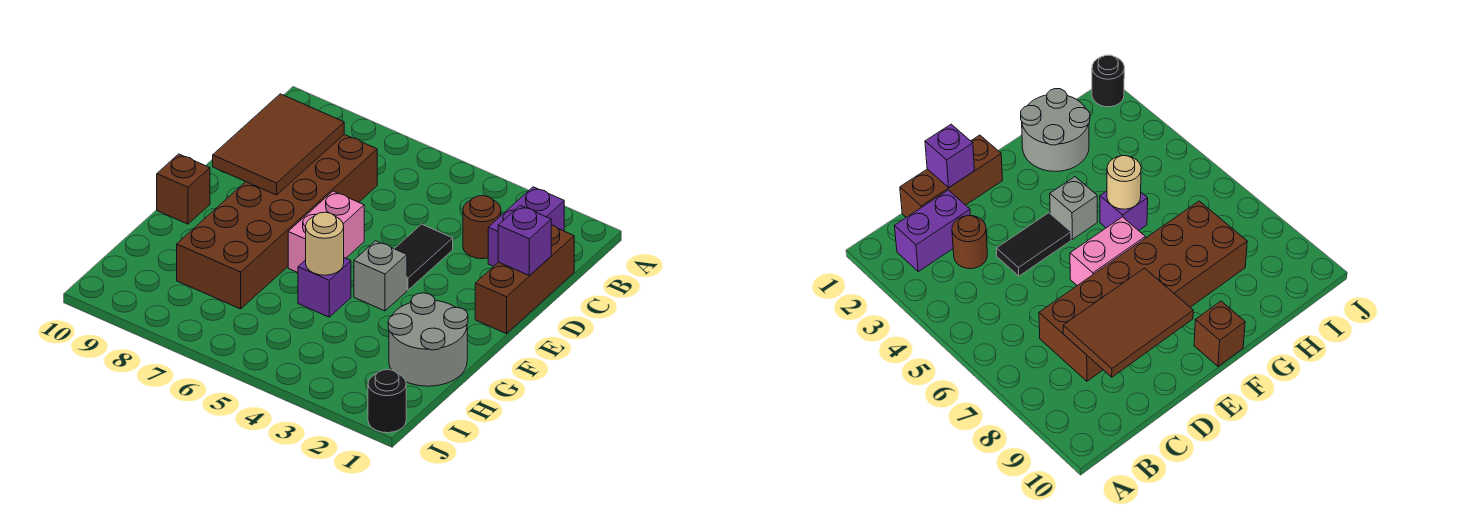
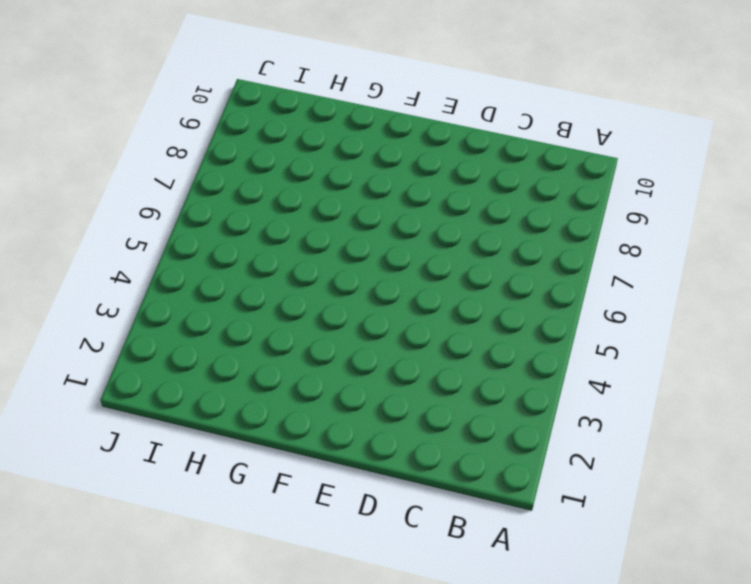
none -> purple brick B2:C2 level 1
none -> brown brick C1:E1 level 1
none -> brown round brick C3 level 1

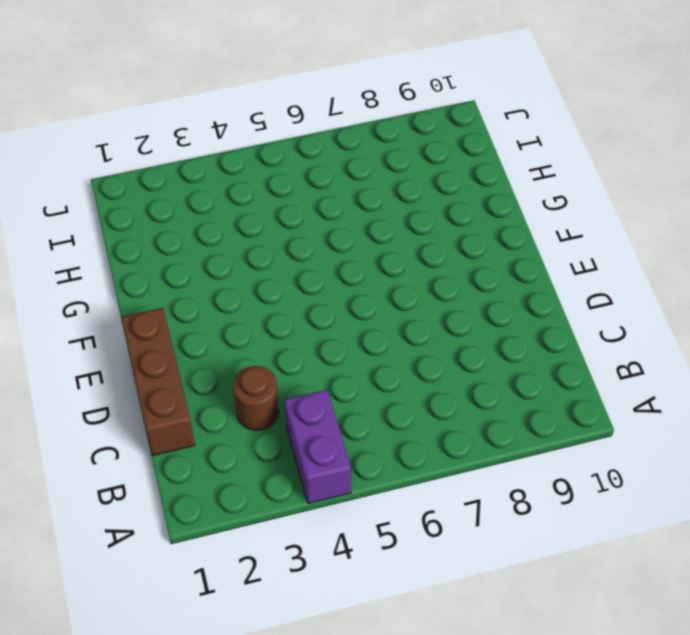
purple brick A4:B4 level 1 -> purple brick B2:C2 level 1
none -> brown brick C7:H8 level 1
none -> black tile D4:E4 level 1
none -> pink brick E6:F6 level 1

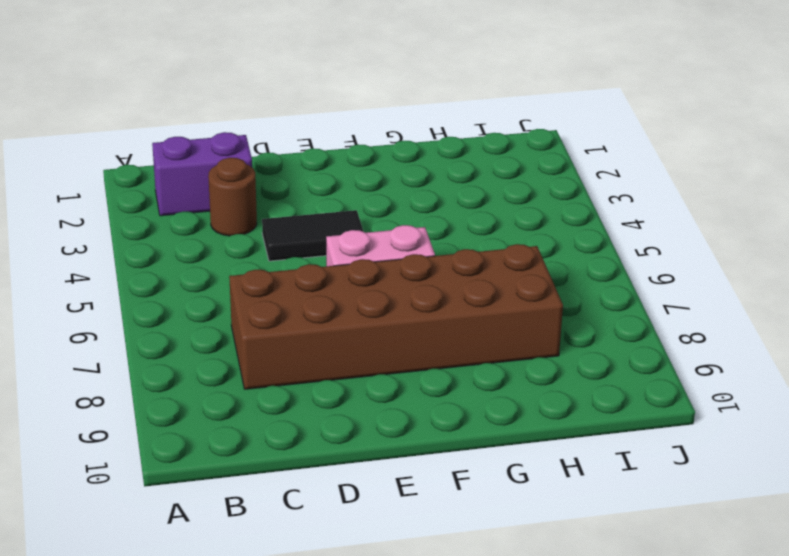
none -> brown brick C1:E1 level 1
none -> grey brick F4 level 1
none -> brown brick F10 level 1

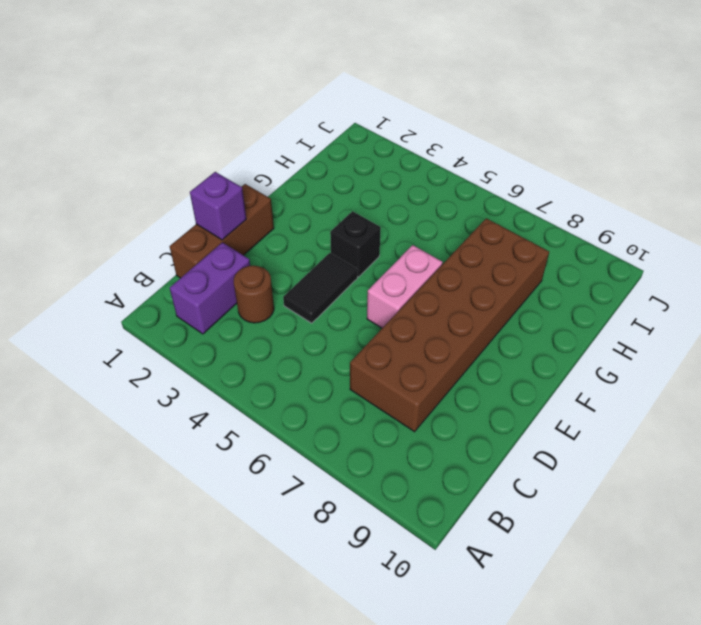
black brick F4 level 1 -> grey brick F4 level 1
none -> brown brick F10 level 1
none -> grey round brick G1:H2 level 1
none -> purple brick G5 level 1

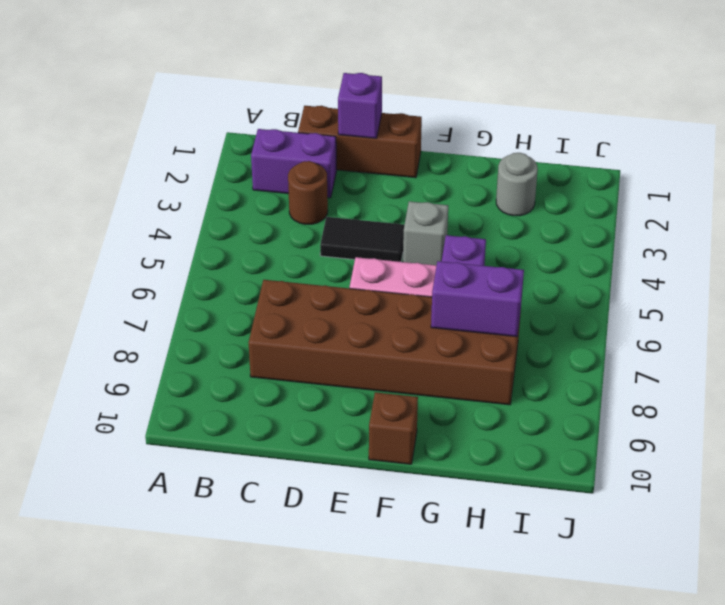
purple brick G7:H7 level 2 -> none
grey round brick H2 level 1 -> grey round brick G1:H2 level 1
none -> black round brick J1 level 1
none -> brown tile C8:E9 level 2
none -> tan round brick G5 level 2

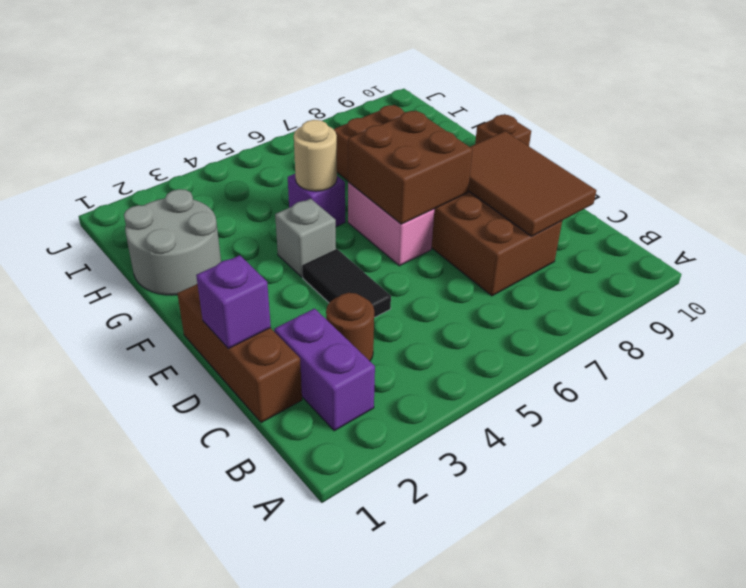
brown brick E6:F7 level 2 -> none
none -> black round brick J1 level 1

